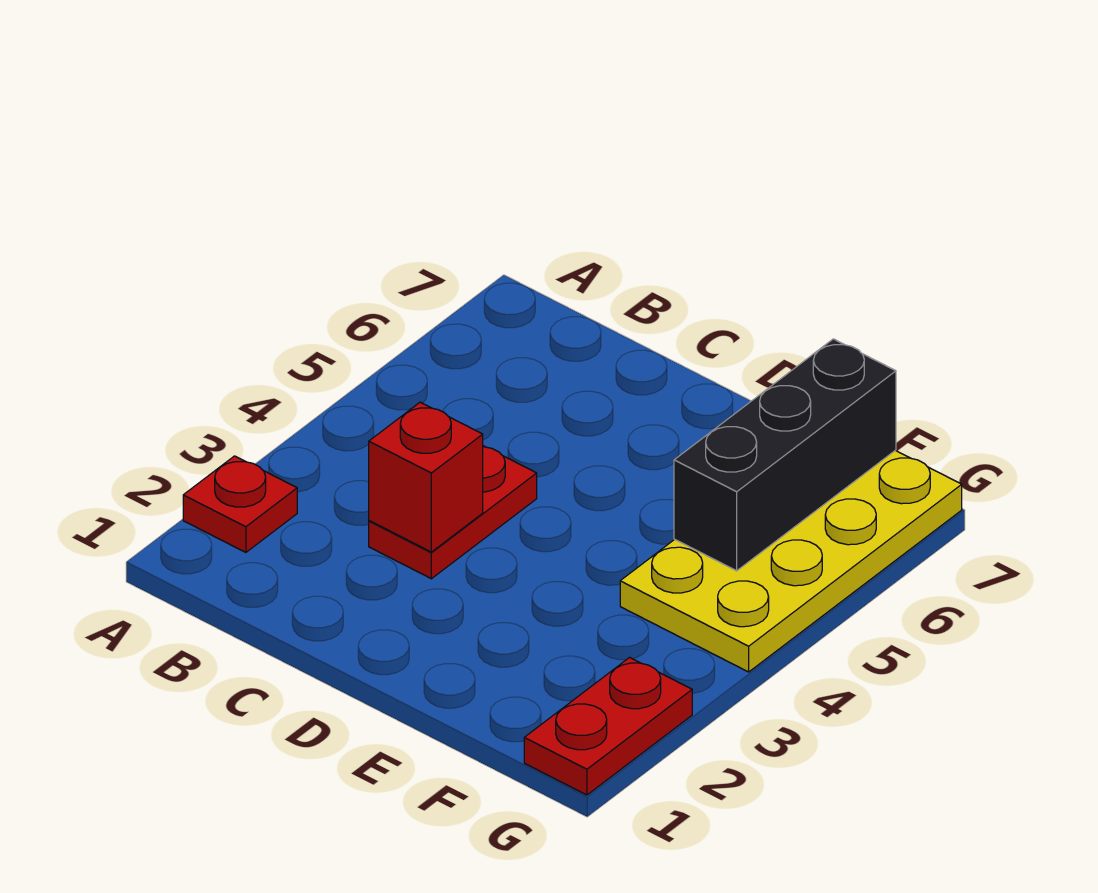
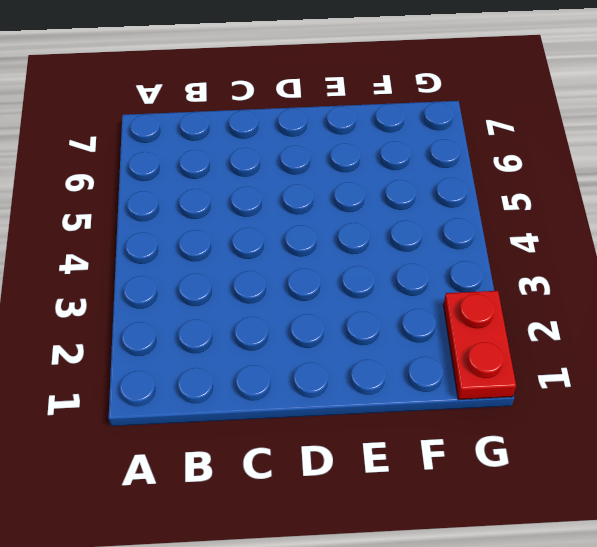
none -> red plate A2 level 1
none -> red plate C3:C4 level 1

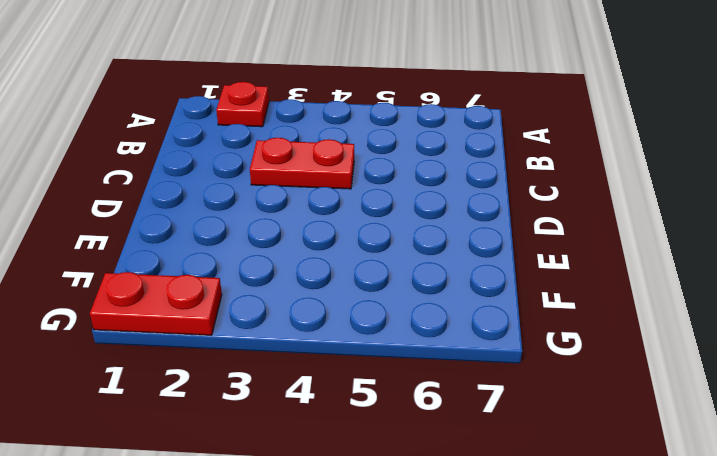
none -> yellow plate F4:G7 level 1
none -> red brick C3 level 2

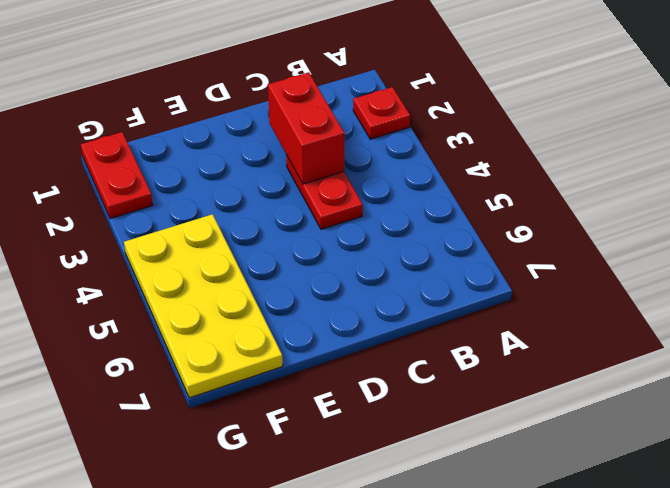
red brick C2:C3 level 2 -> red brick C3 level 2
none -> black brick F5:F7 level 2

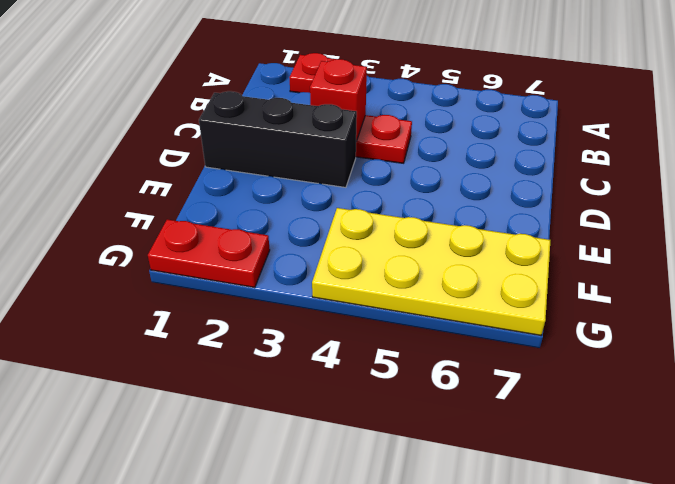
black brick D1:D3 level 1 -> black brick F5:F7 level 2

